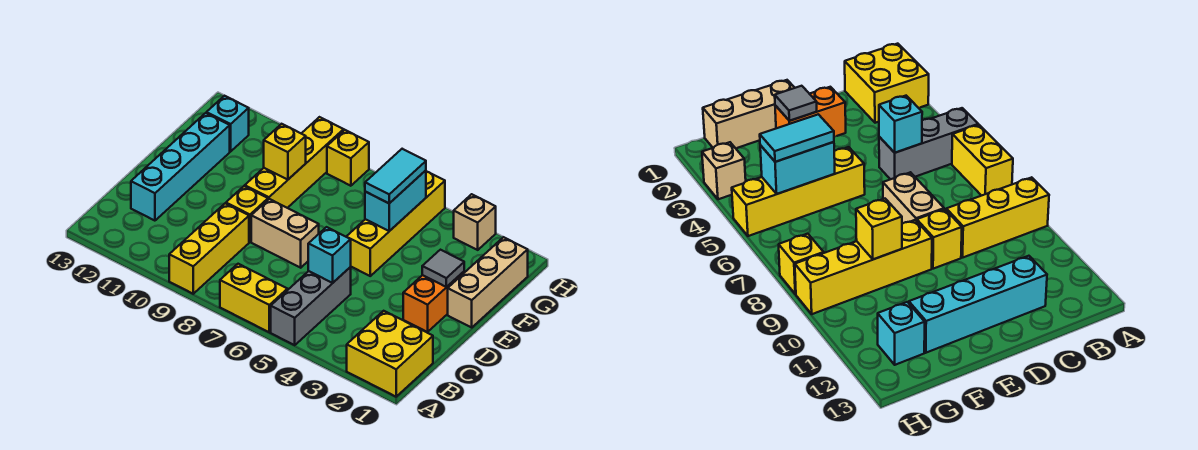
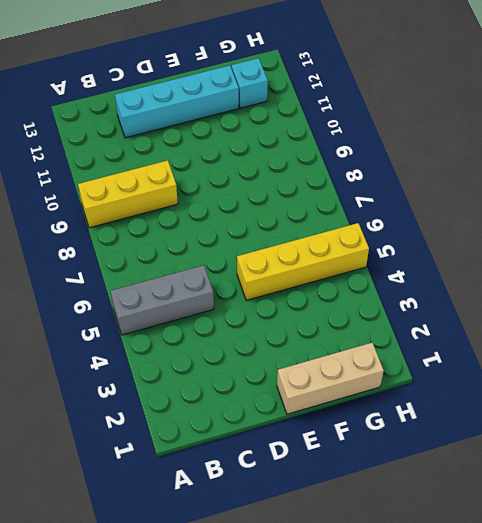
none -> yellow brick A1:B2 level 1
none -> yellow brick A6:A7 level 1
none -> orange brick D2:E2 level 1

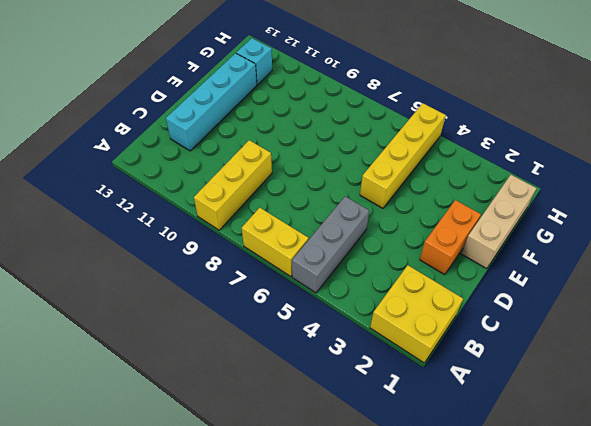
none -> tan brick D7:D8 level 1
none -> yellow brick D9 level 1
none -> yellow brick E9:H9 level 1

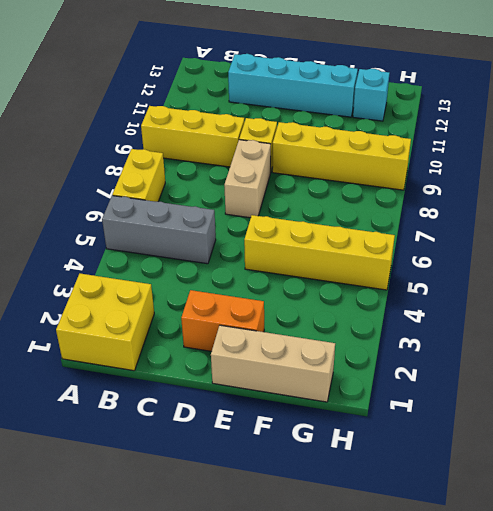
none -> tan brick H3 level 1
none -> yellow brick H8 level 1
none -> cyan brick C5 level 2

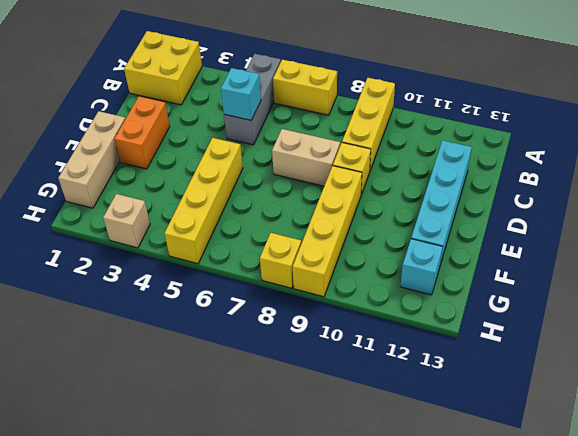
none -> grey tile E2 level 2
none -> cyan brick F5:G5 level 2
none -> yellow brick F9 level 2

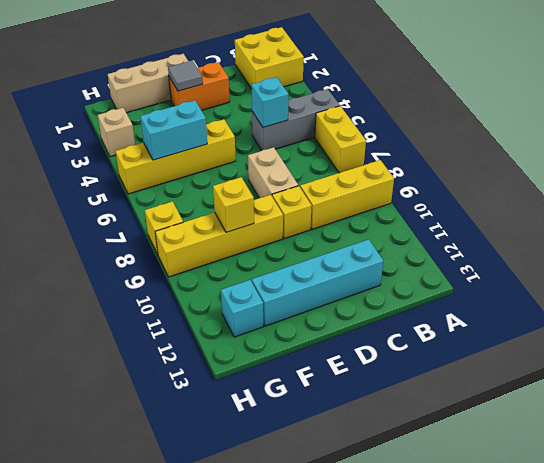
none -> cyan tile F5:G5 level 3

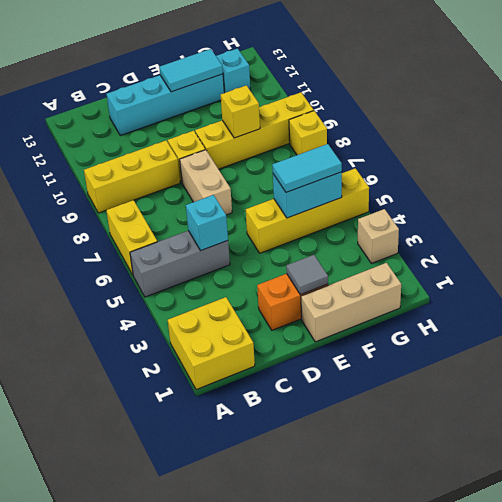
cyan tile E12:F12 level 2 -> none

